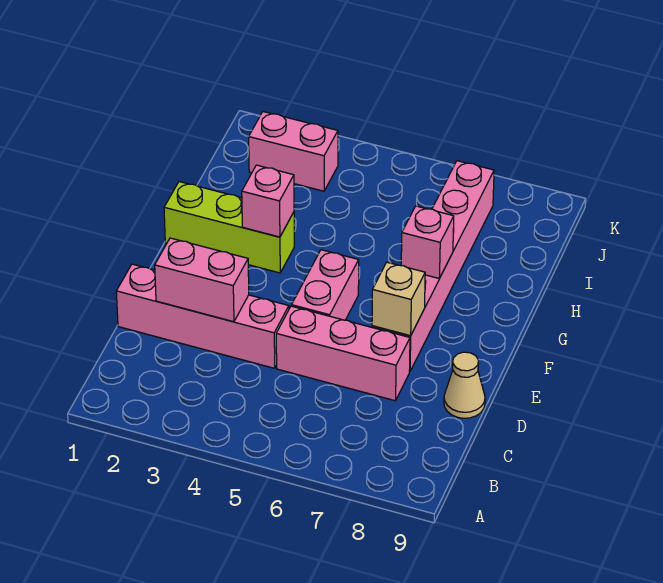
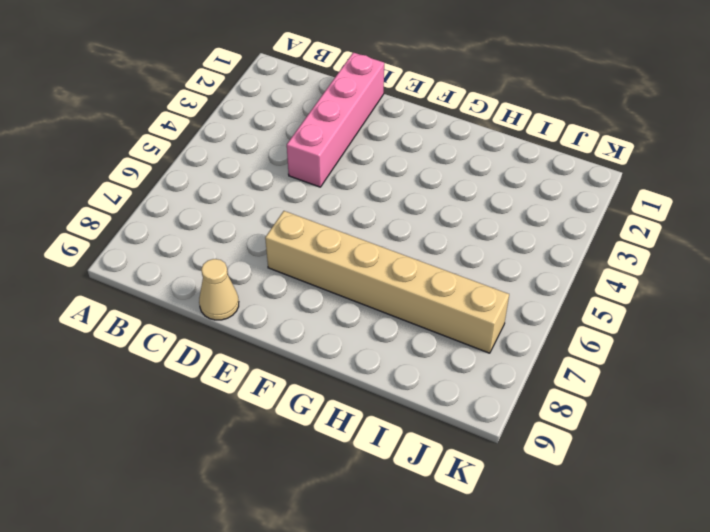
tan brick E7:J7 level 1 -> pink brick E7:J7 level 1
none -> pink brick D5:D7 level 1
none -> pink brick E5:F5 level 1

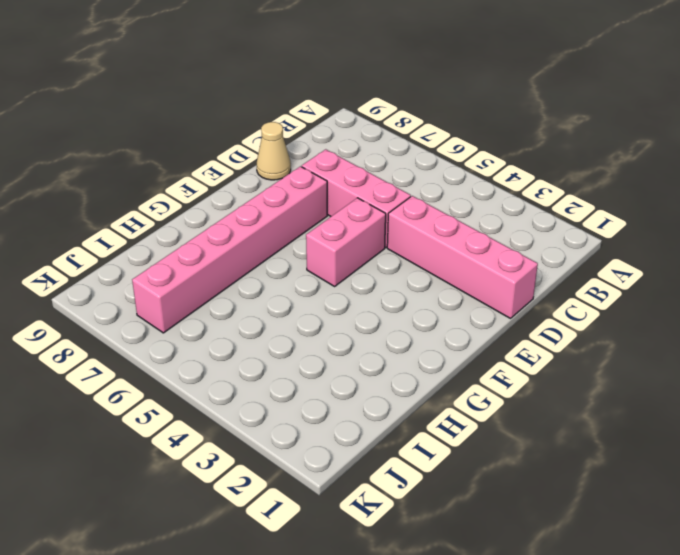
none -> lime brick G1:G3 level 1
none -> pink brick J2:J3 level 1

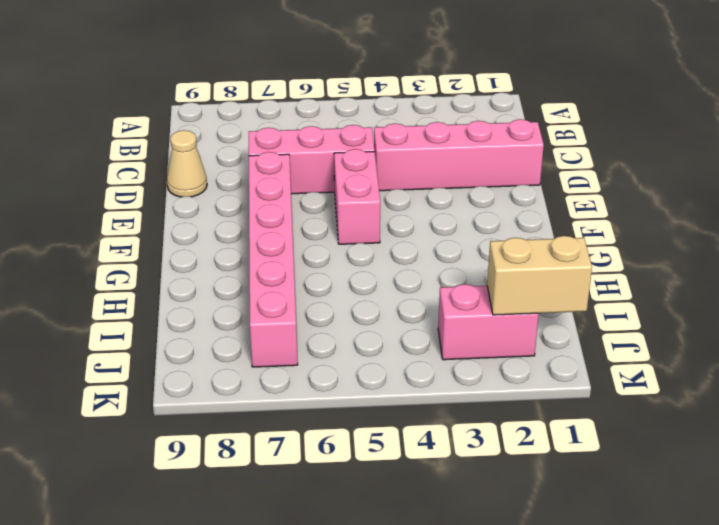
tan brick J1:J2 level 2 -> none
none -> lime brick G1:G3 level 1
none -> pink brick D2:D3 level 2

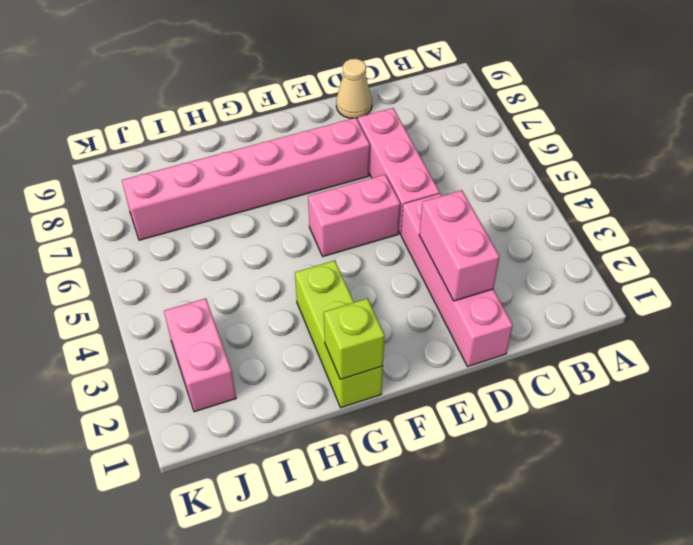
lime brick G1 level 2 -> none
none -> tan brick E7 level 2
none -> pink brick G3 level 2

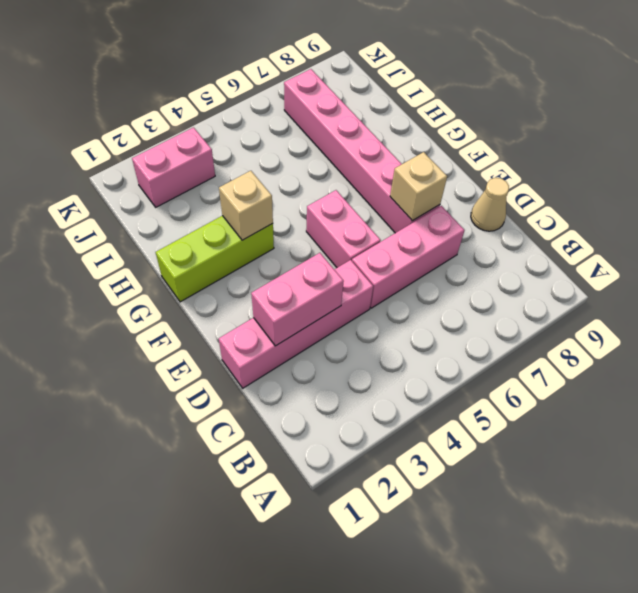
tan brick G3 level 2 -> pink brick G3 level 2
none -> pink brick G7 level 2

